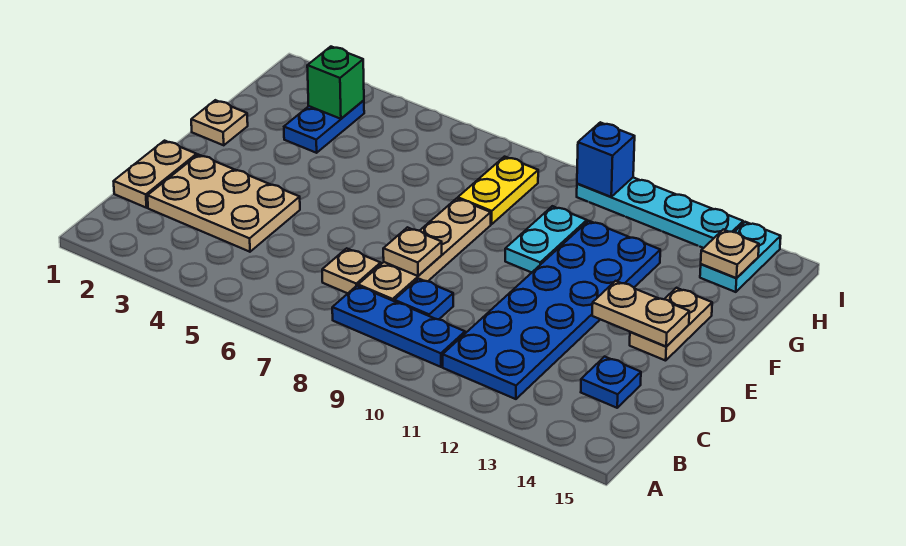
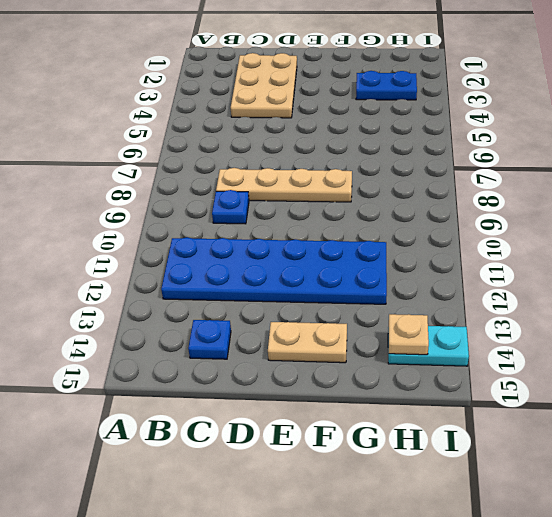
none -> blue plate B8:B10 level 1
none -> tan plate C1:D1 level 1
none -> tan plate C7 level 1

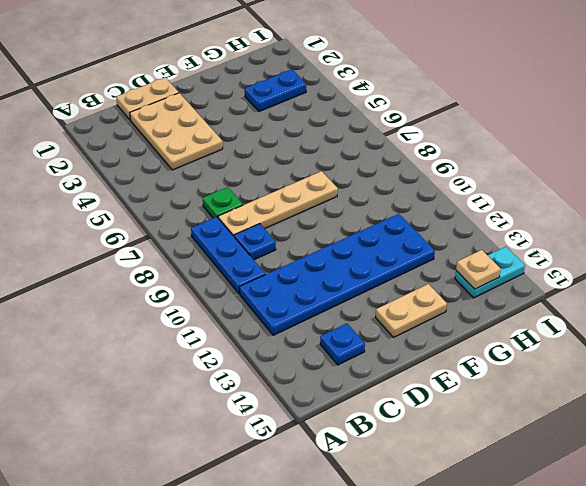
green plate C7 level 1 -> tan plate C7 level 1
none -> tan plate F1 level 1
none -> cyan plate F10:G10 level 1
none -> yellow plate G8:H8 level 1

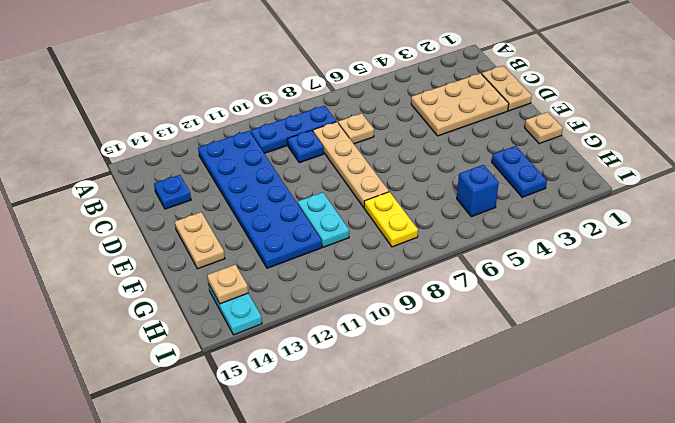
blue brick H5 level 1 -> blue brick I10 level 2
none -> cyan plate I10:I13 level 1
none -> tan plate D8 level 2
none -> tan plate E13:E14 level 2

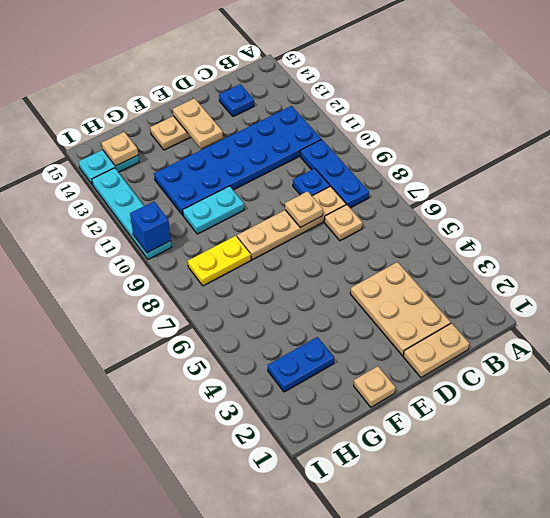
none -> green brick H3 level 2

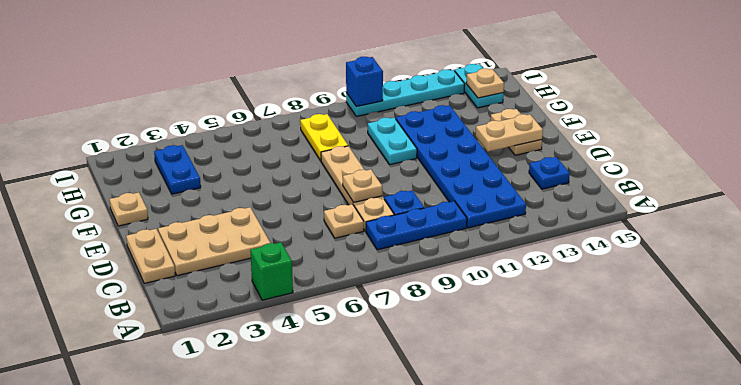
green brick A4 level 1 -> green brick H3 level 2

